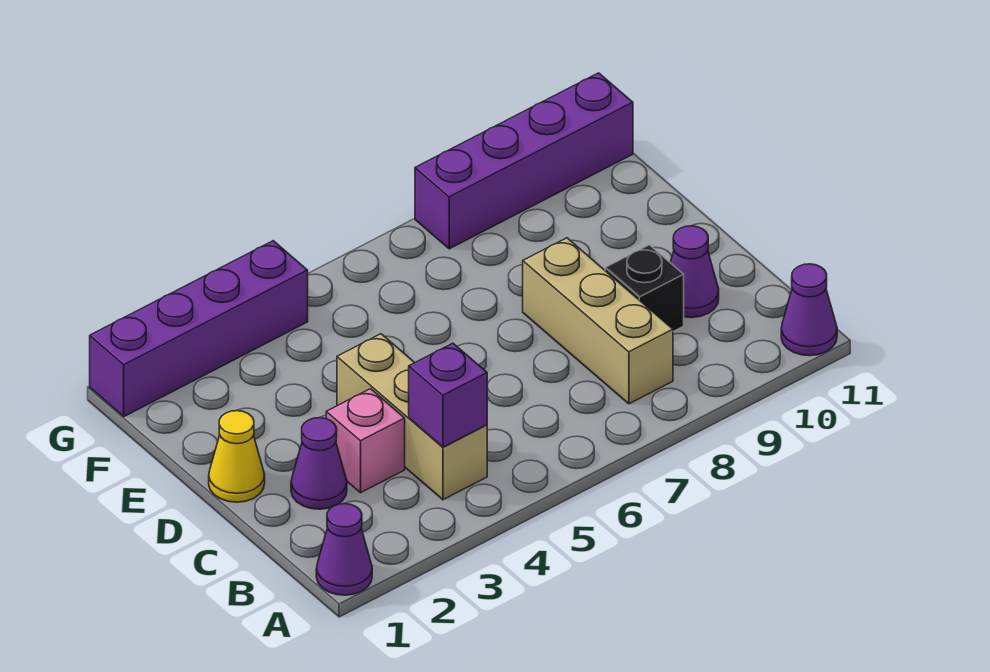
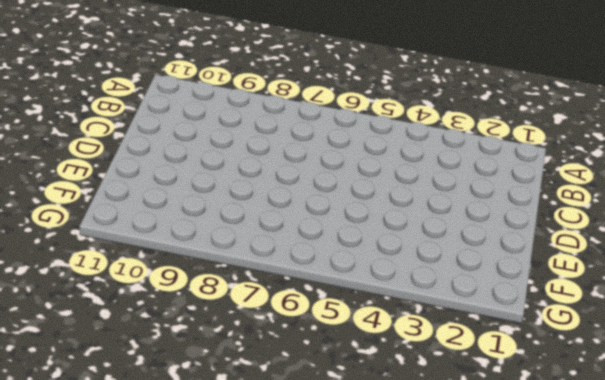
none -> purple cone A1 level 1
none -> purple cone A11 level 1
none -> tan brick B4:D4 level 1

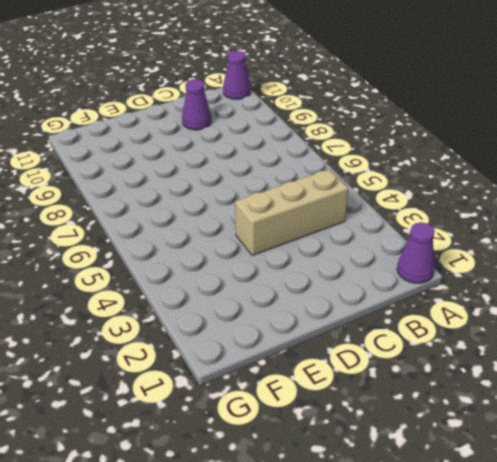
none -> tan brick B8:D8 level 1
none -> purple cone C2 level 1
none -> pink brick C3 level 1

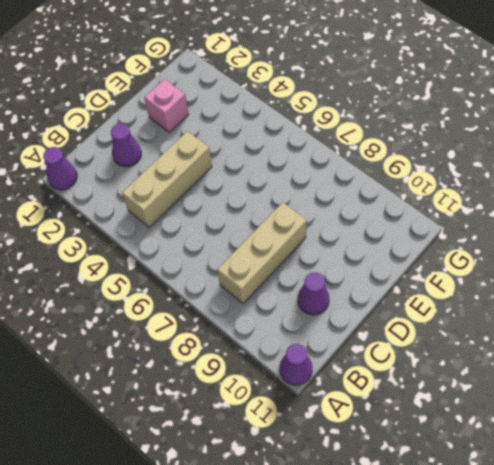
pink brick E2 level 1 -> pink brick C3 level 1
none -> black brick C9 level 1
none -> yellow cone D1 level 1
none -> purple brick G1:G4 level 1

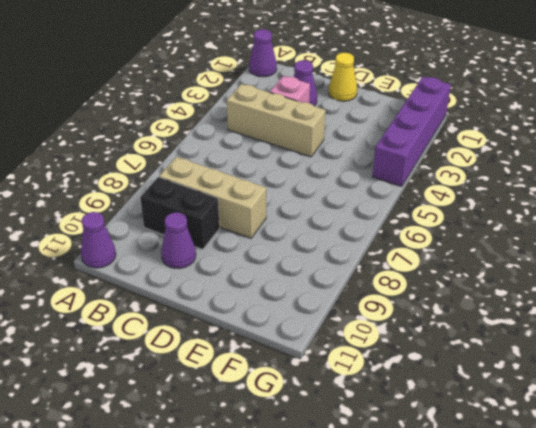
black brick B9:C9 level 1 -> black brick C9 level 1
none -> purple brick G8:G11 level 1
none -> purple brick B4 level 2

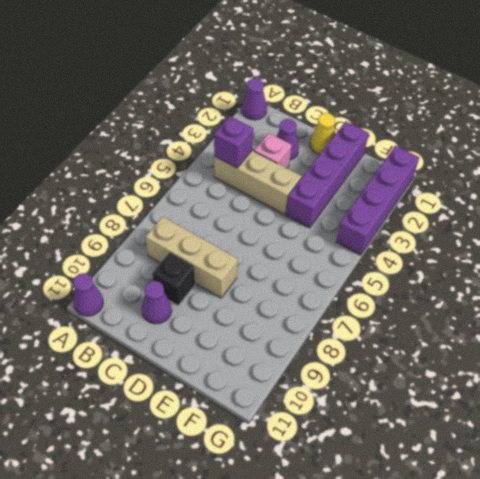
purple brick E1:E4 level 1 -> purple brick G8:G11 level 1

